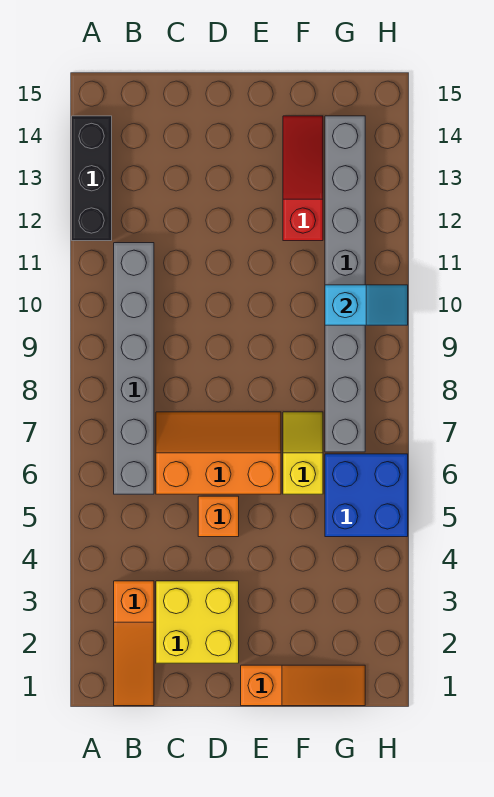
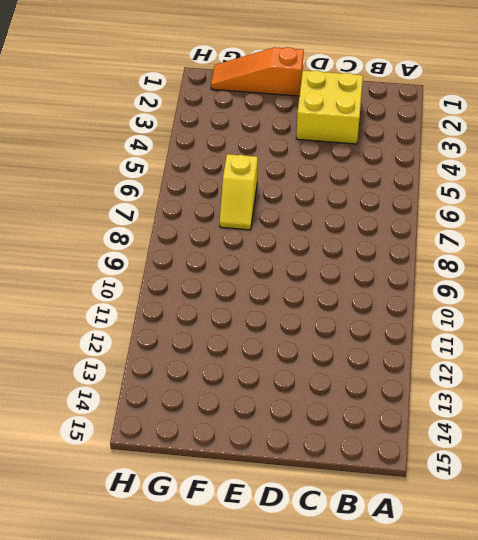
none -> black brick A12:A14 level 1
none -> orange slope B1:B3 level 1 top 3
none -> grey brick B6:B11 level 1

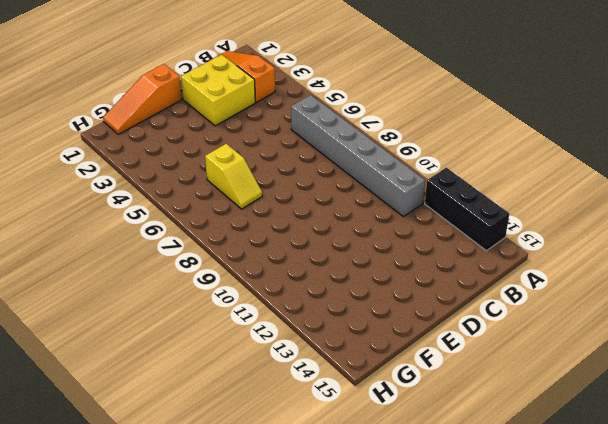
none -> orange slope C6:E7 level 1 top 6
none -> orange brick D5 level 1
none -> red slope F12:F14 level 1 top 12

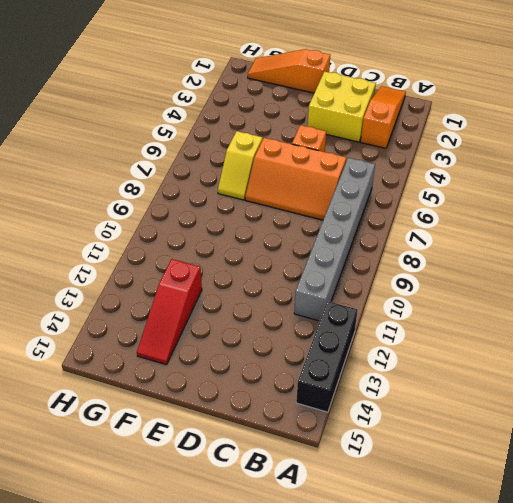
none -> blue brick G5:H6 level 1
none -> grey brick G7:G14 level 1
none -> cyan slope G10:H10 level 2 top G

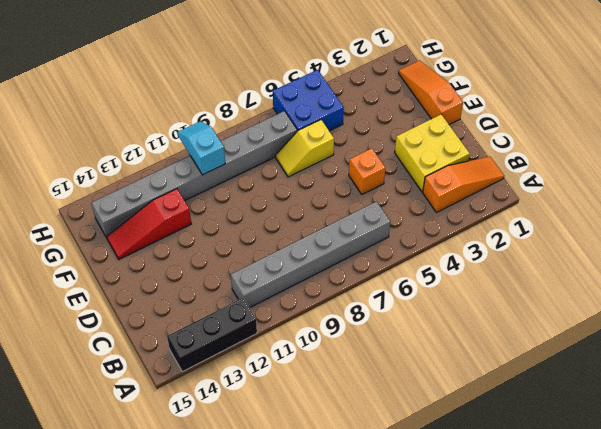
none -> orange slope C6:E7 level 1 top 6

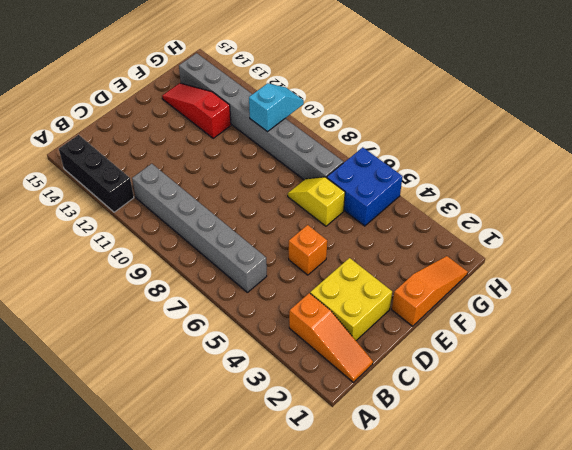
none -> orange slope C6:E7 level 1 top 6

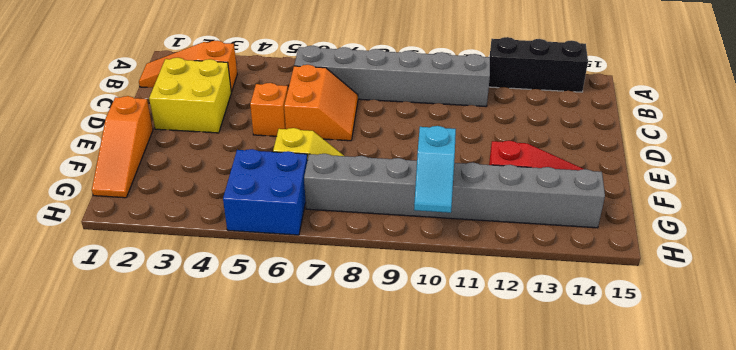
orange slope C6:D7 level 1 top 6 -> orange slope C6:E7 level 1 top 6

